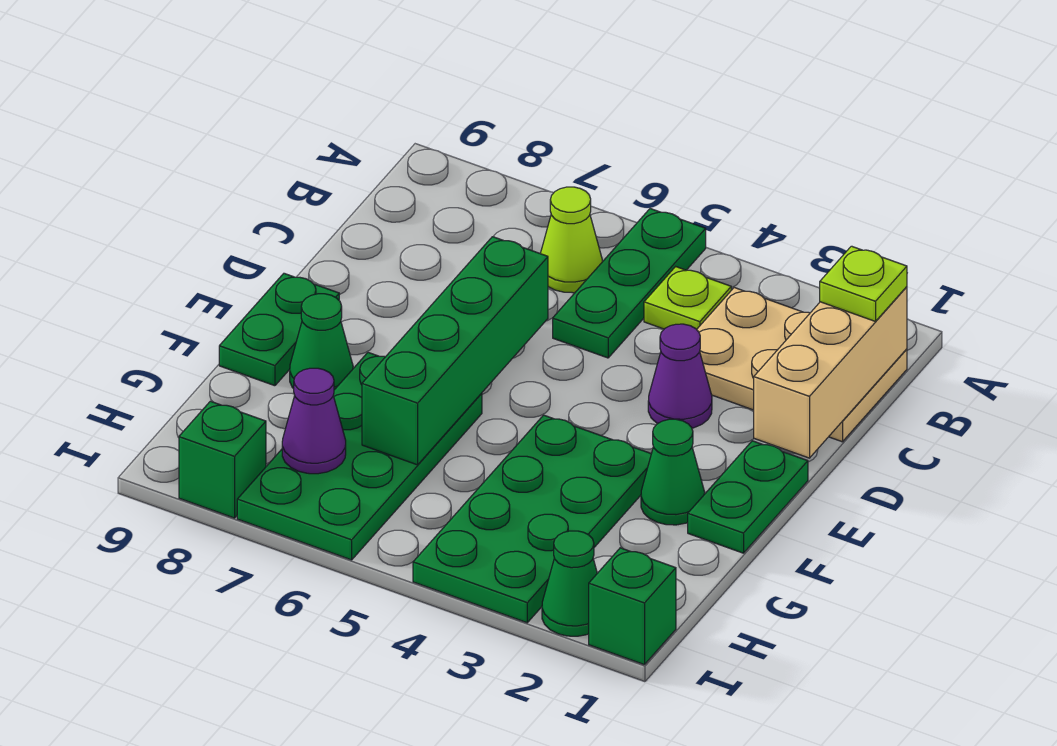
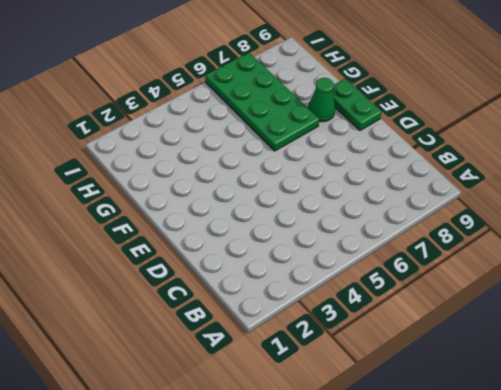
none -> green plate A5:C5 level 1
none -> tan plate B1:C3 level 1
none -> lime plate B4 level 1

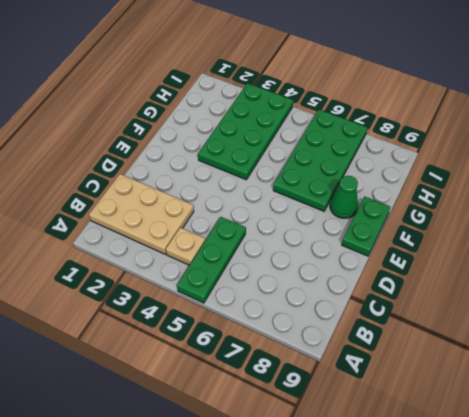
tan plate B4 level 1 -> lime plate B4 level 1
none -> lime cone B6 level 1
none -> purple cone D3 level 1
none -> green plate E1:F1 level 1

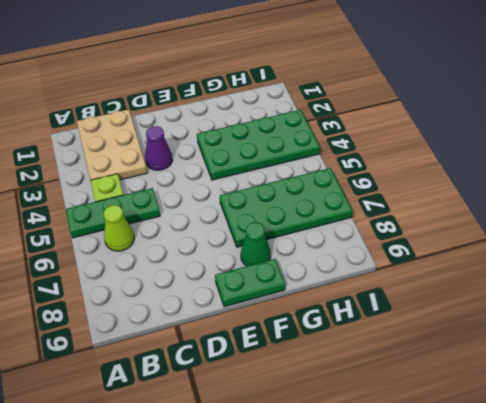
none -> green plate E1:F1 level 1
none -> green cone F2 level 1
none -> green brick I1 level 1

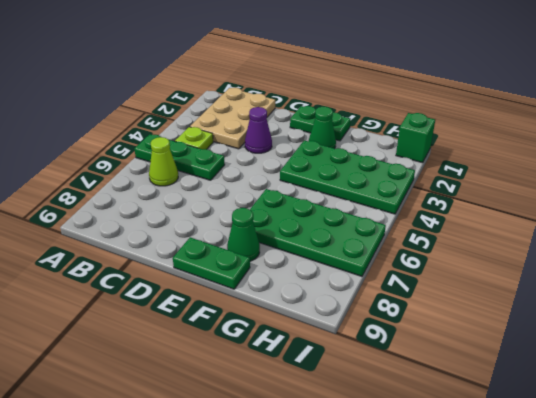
none -> green cone I2 level 1
none -> green brick I8 level 1
none -> tan brick B1:D1 level 2

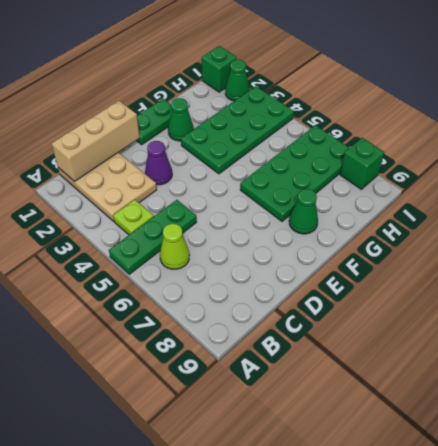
none -> green plate E9:F9 level 1
none -> green brick D6:G6 level 2
none -> purple cone H7 level 2

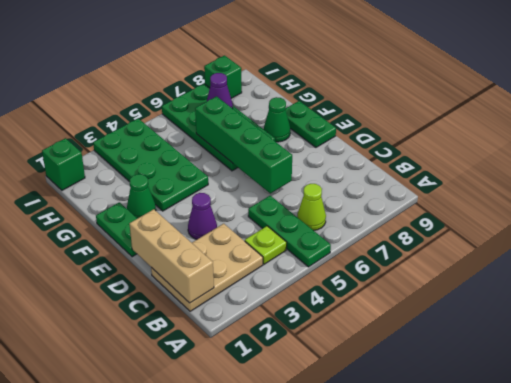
none -> green cone I2 level 1
none -> lime plate B1 level 3

